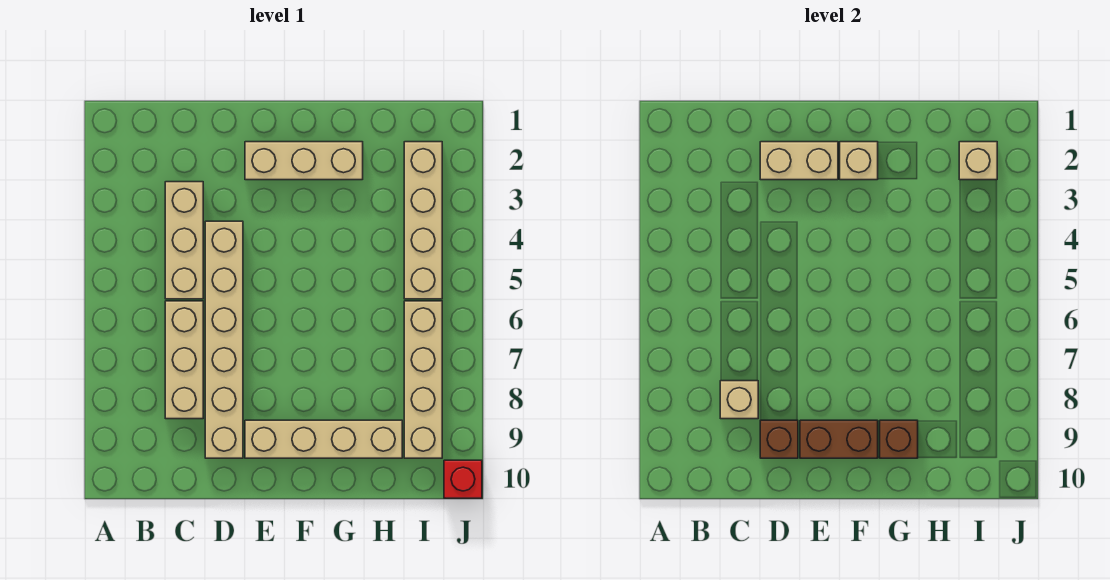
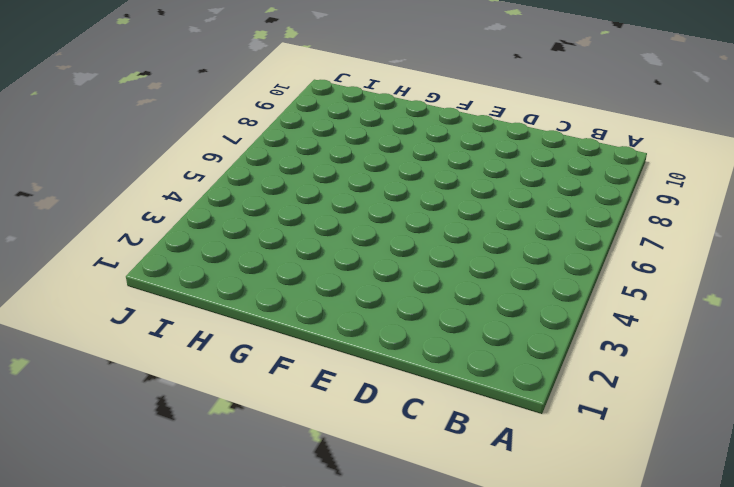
none -> tan brick C3:C5 level 1
none -> tan brick C6:C8 level 1
none -> tan brick D4:D9 level 1

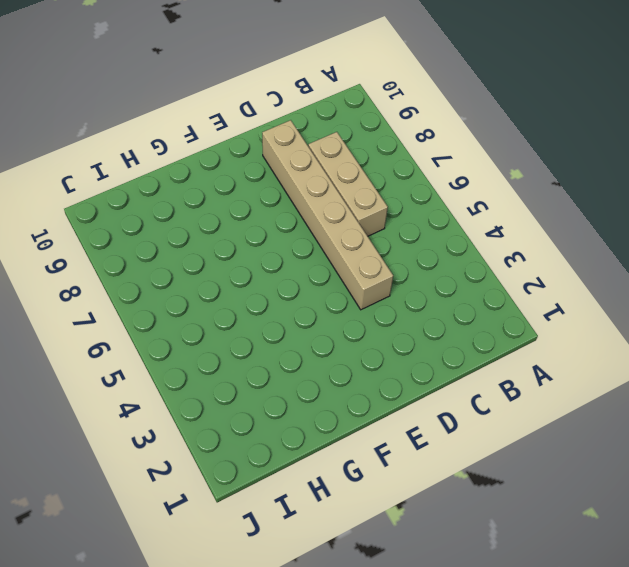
none -> tan brick C3:C5 level 1
none -> tan brick E2:G2 level 1
none -> tan brick E9:H9 level 1

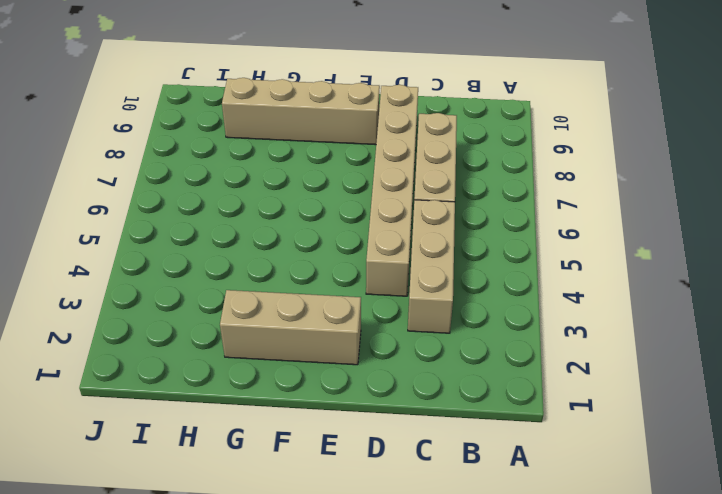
none -> tan brick I2:I5 level 1
none -> tan brick I6:I9 level 1
none -> red brick J10 level 1

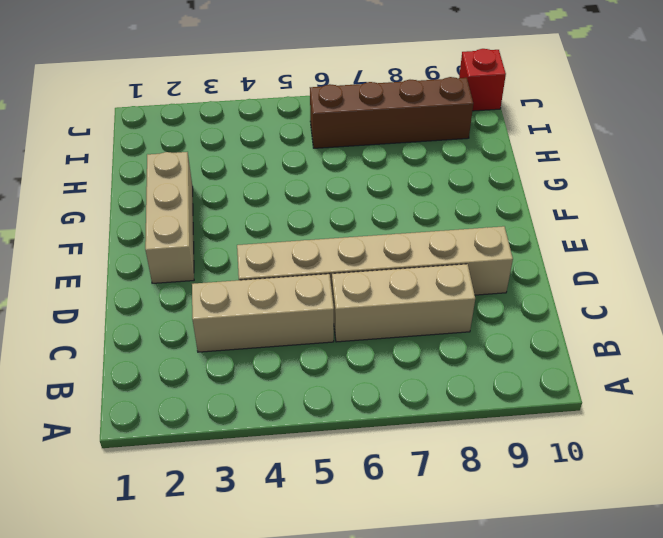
brown brick I6:I9 level 1 -> tan brick I6:I9 level 1
none -> tan brick E9:H9 level 1
none -> tan brick I2:I5 level 1
none -> tan brick C8 level 2

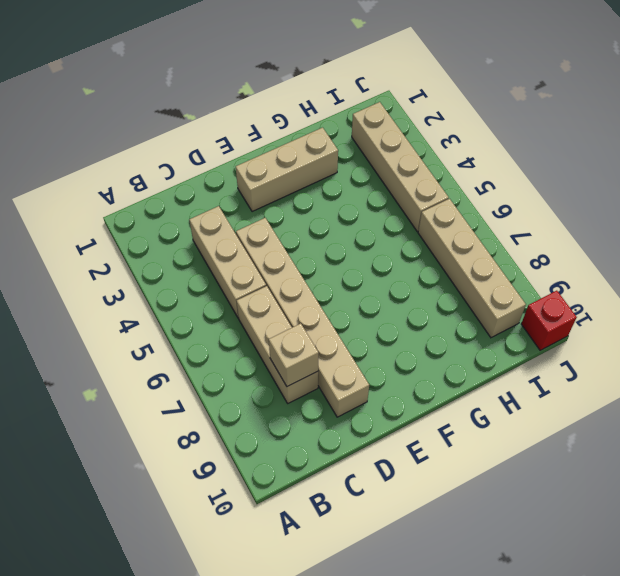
none -> tan brick E9:H9 level 1
none -> tan brick D2:E2 level 2
none -> brown brick D9 level 2

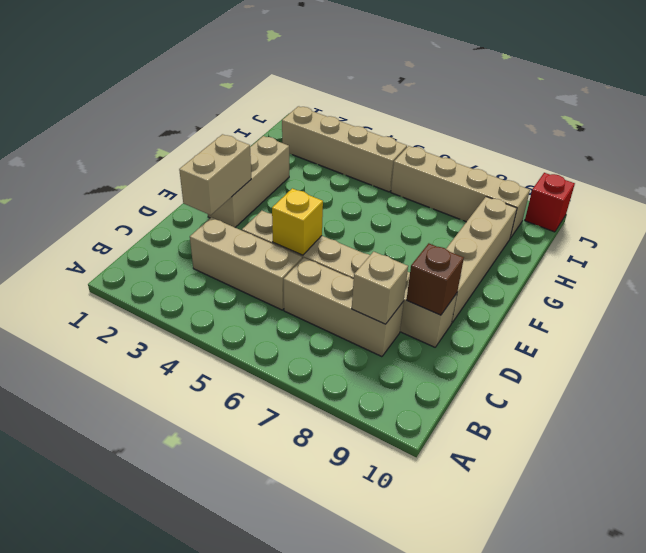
yellow brick D5 level 2 -> none
none -> brown brick E9:F9 level 2
none -> tan brick F2 level 2
none -> brown brick G9 level 2

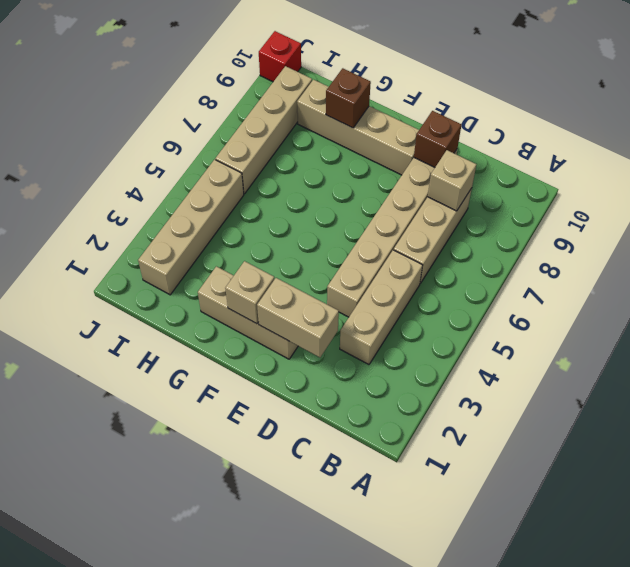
none -> brown brick E9:F9 level 2
none -> tan brick I2 level 2

